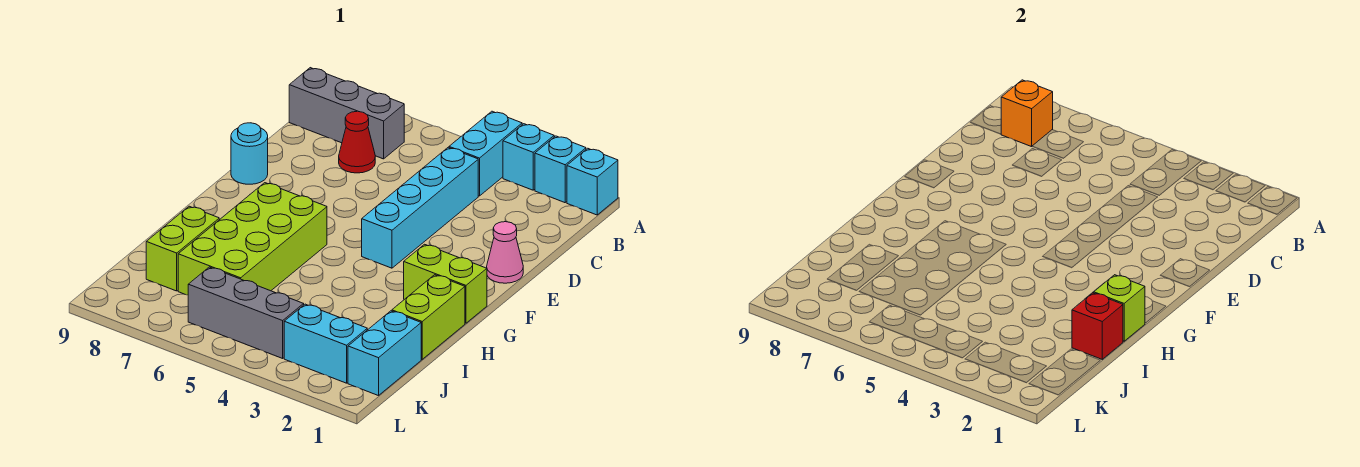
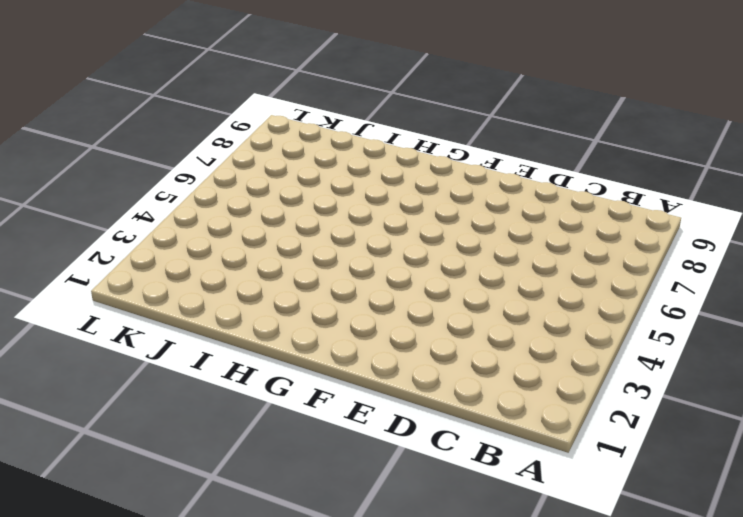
none -> cyan brick A1 level 1
none -> cyan brick A2 level 1
none -> cyan brick A3 level 1

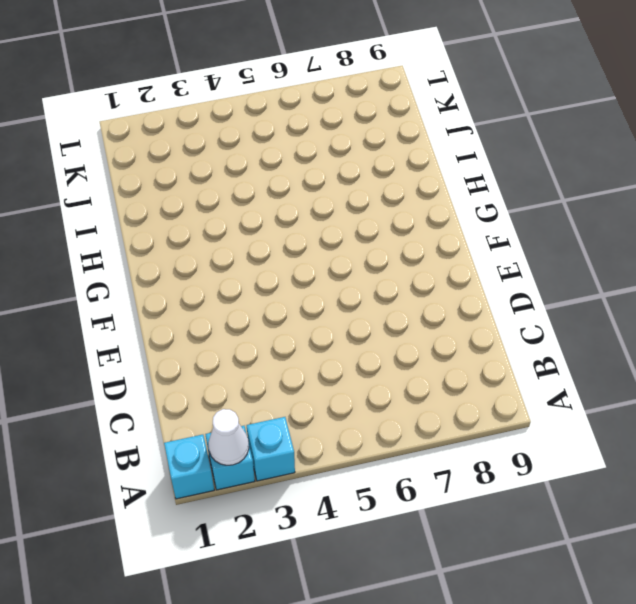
white cone A2 level 2 -> none
none -> cyan brick A4:B4 level 1
none -> grey brick B7:B9 level 1
none -> cyan brick C4:F4 level 1

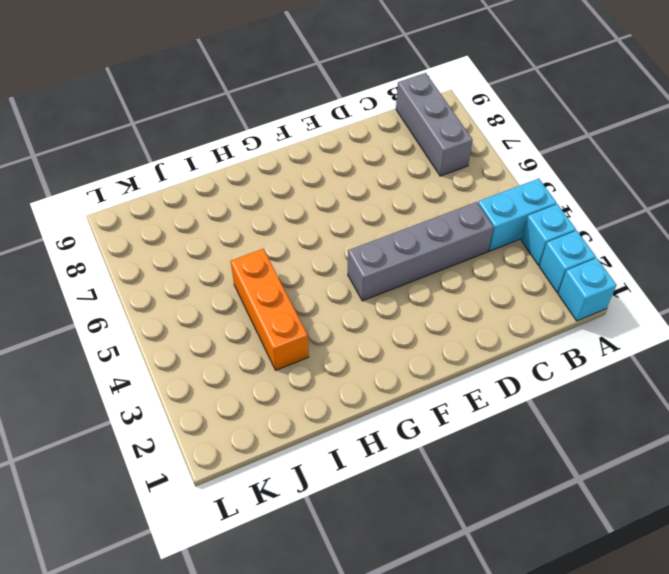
grey brick C4:F4 level 1 -> cyan brick C4:F4 level 1
orange brick I3:I5 level 1 -> none
none -> red cone C7 level 1
none -> pink cone E1 level 1
none -> cyan round brick E9 level 1

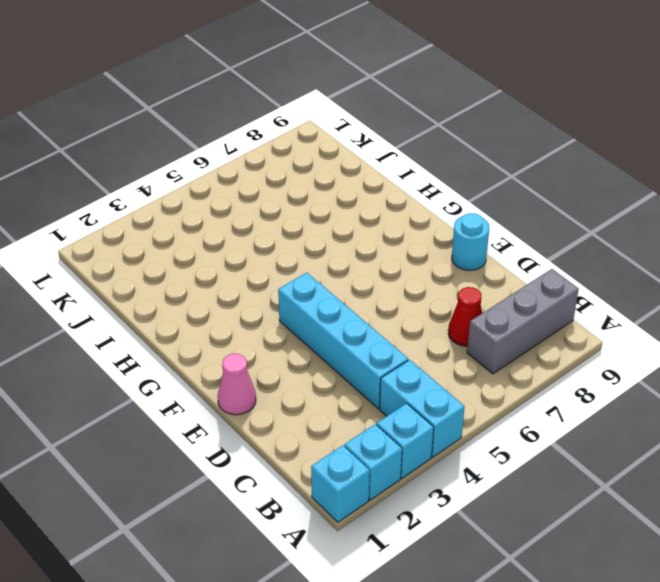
none -> lime brick G1:G2 level 1
none -> lime brick G6:J7 level 1
none -> lime brick H1:I1 level 1

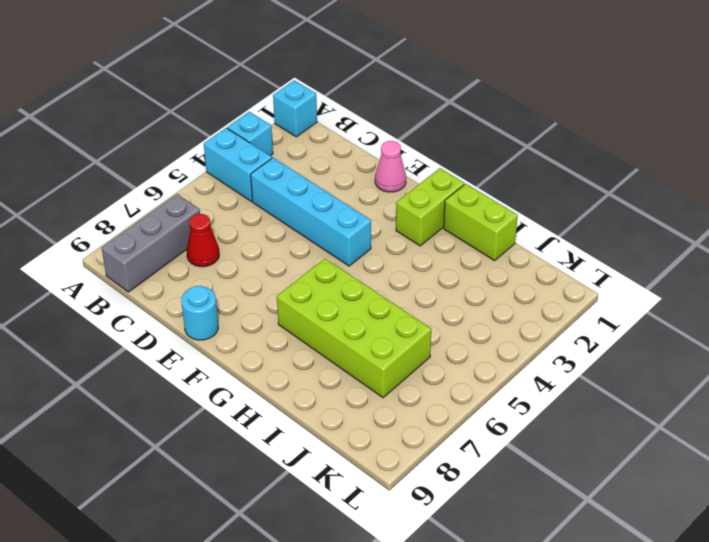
none -> cyan brick A2 level 1
none -> lime brick I8:J8 level 1
none -> cyan brick J1:K1 level 1

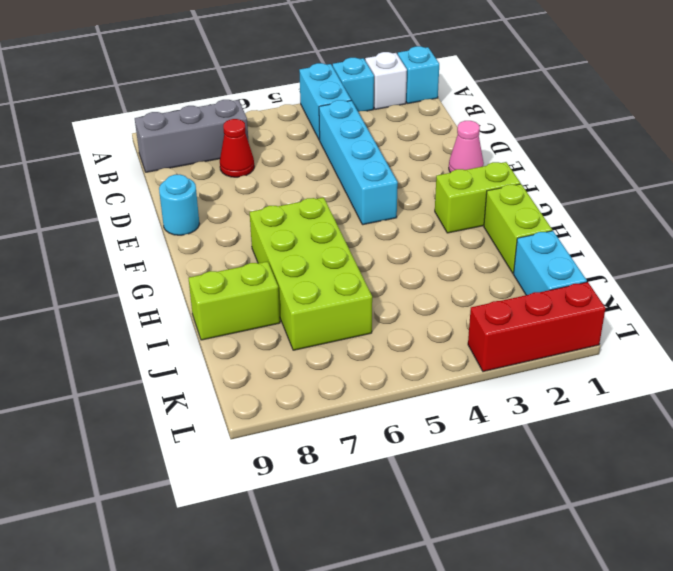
white brick A2 level 1 -> cyan brick A2 level 1
lime brick I8:I9 level 1 -> lime brick I8:J8 level 1
red brick L1:L3 level 1 -> none
none -> cyan brick K2:K3 level 1
none -> grey brick K4:K6 level 1
none -> orange brick B8 level 2

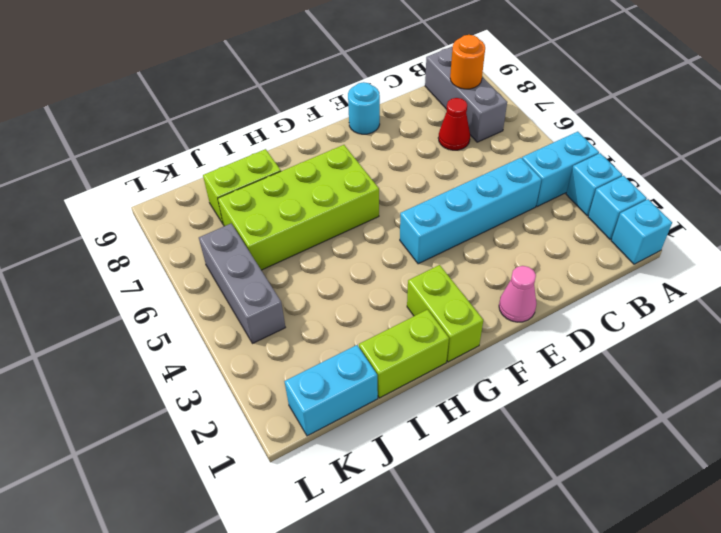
orange round brick B8 level 2 -> orange brick B8 level 2
none -> cyan brick K2:K3 level 1
none -> lime brick H1 level 2
none -> red brick I1 level 2

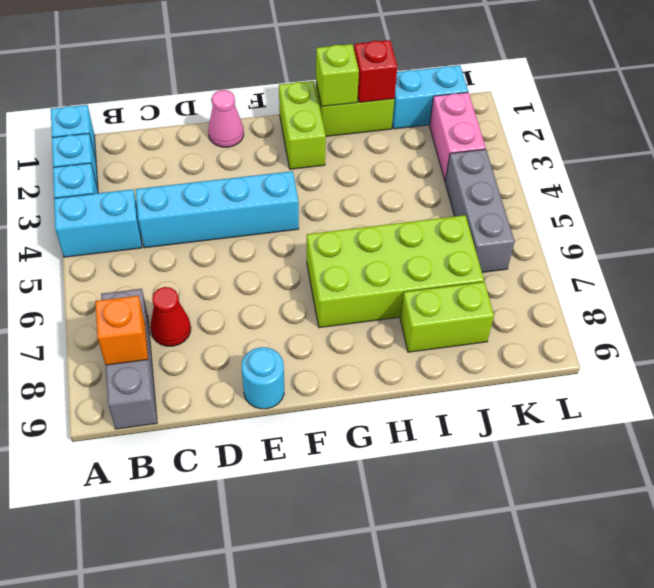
pink brick K2:K3 level 1 -> cyan brick K2:K3 level 1

